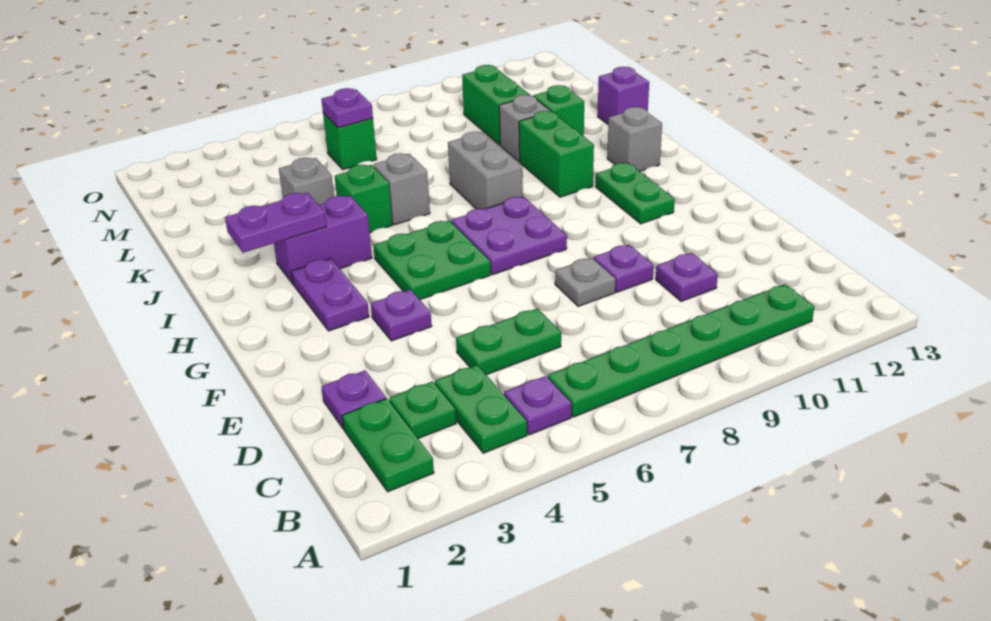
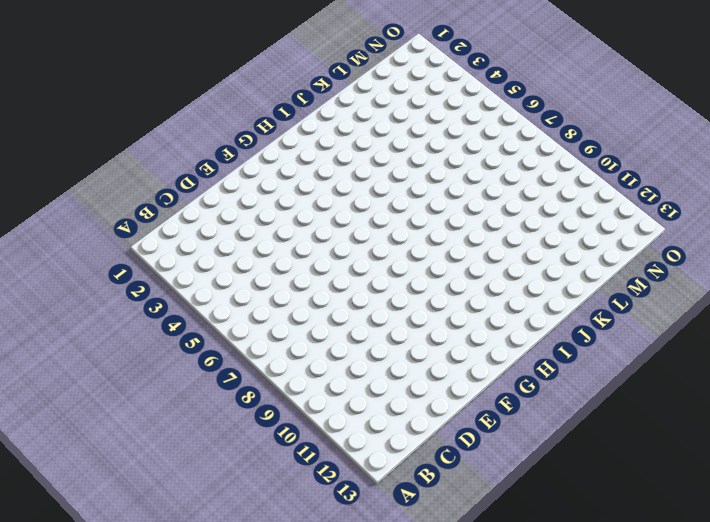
none -> green plate B2:C2 level 1
none -> green plate B4:C4 level 1
none -> purple plate B5 level 1

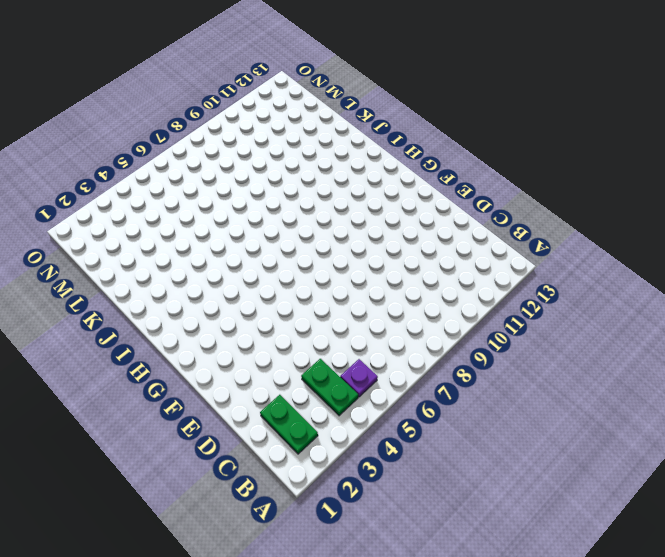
none -> green plate B6:B11 level 1
none -> green plate C3 level 1
none -> purple plate D2 level 1

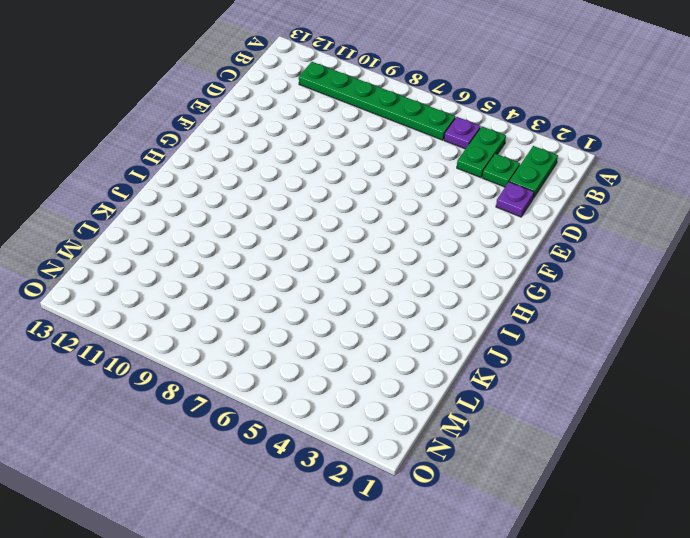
none -> green plate D5:D6 level 1
none -> purple plate D10 level 1
none -> grey plate E8 level 1

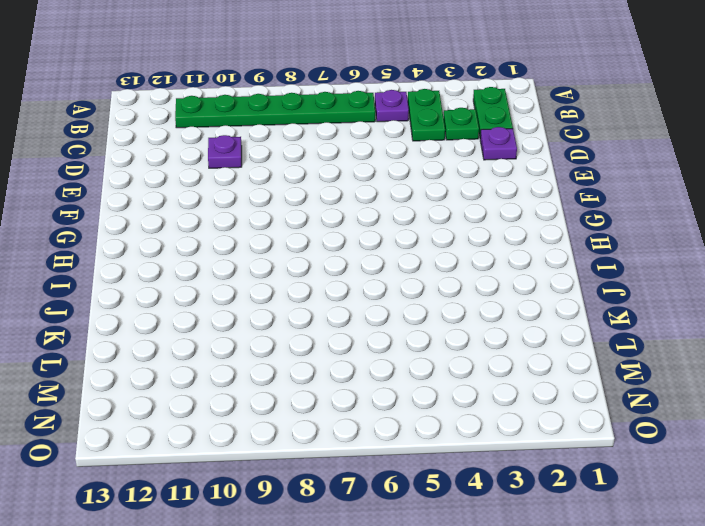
none -> green plate D5:D6 level 1
none -> grey plate E8 level 1
none -> purple plate E9 level 1

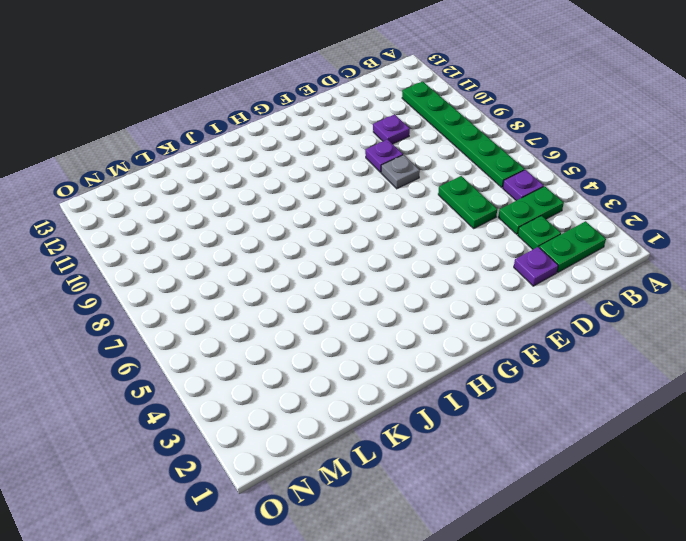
none -> purple plate F4 level 1
none -> purple plate G3:H3 level 1
none -> green plate G5:H6 level 1

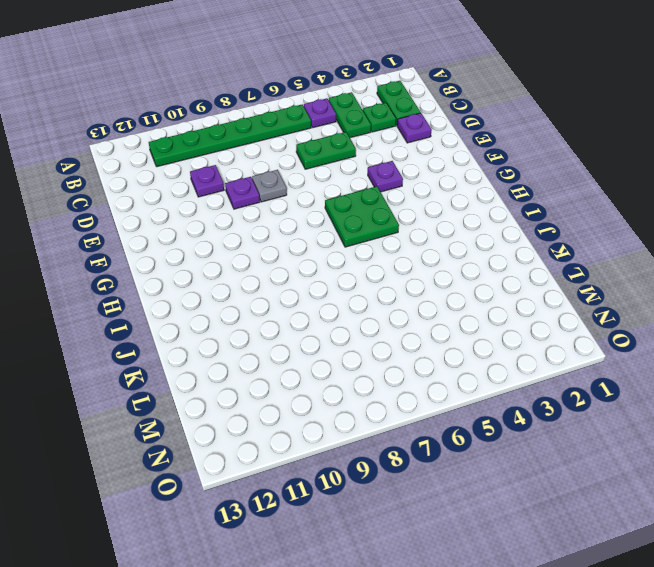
none -> purple plate G3:H3 level 1
none -> purple plate G7:H8 level 1
none -> green plate G11:H11 level 1

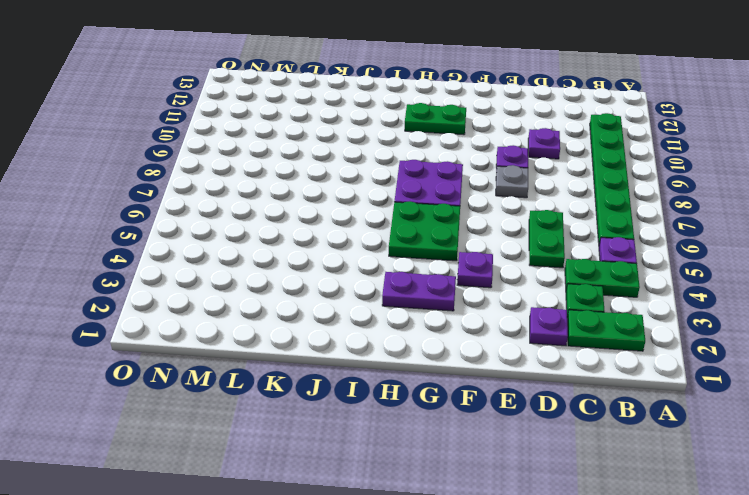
none -> purple brick I3:I4 level 1
none -> grey brick I8:J8 level 1
none -> green brick I10:J10 level 1

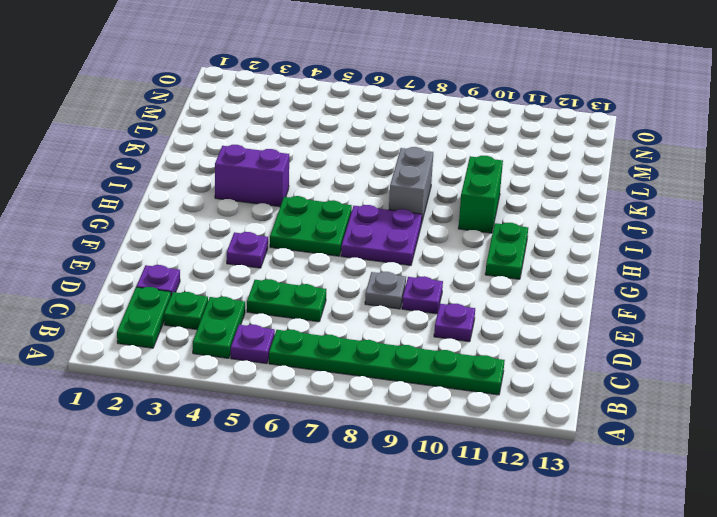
none -> purple plate G3:H3 level 1
none -> grey brick I12 level 1
none -> green brick J5 level 1

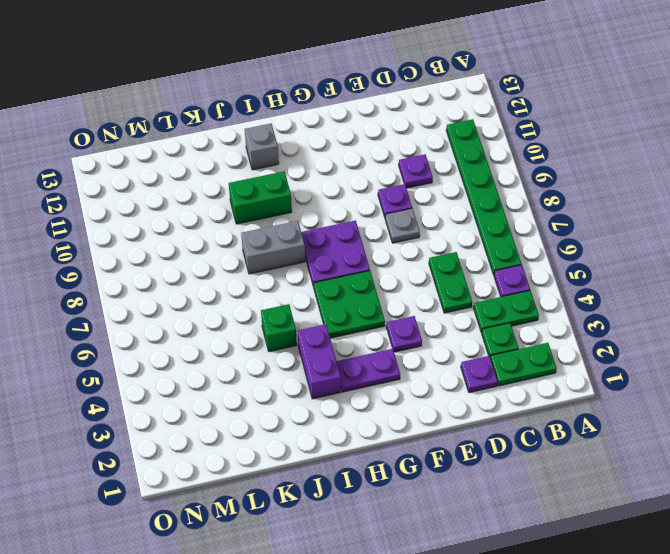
none -> green plate G11:H11 level 1
none -> grey brick J6 level 1
none -> grey brick K4 level 1

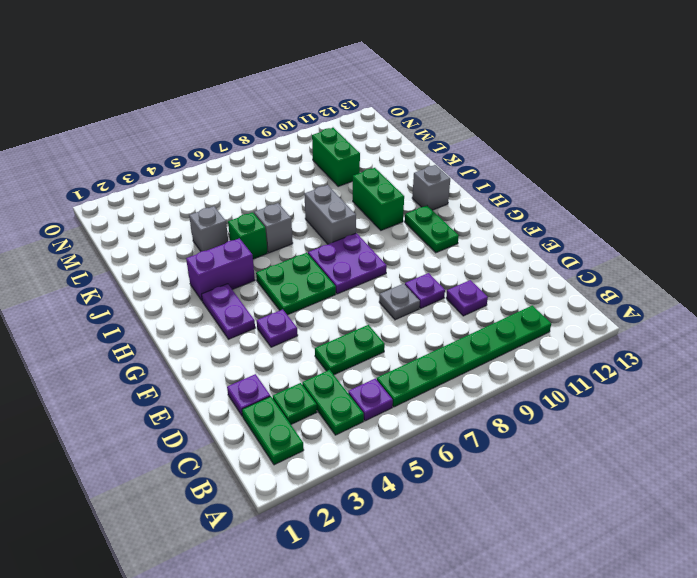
none -> grey brick K10 level 1
none -> green brick K11 level 1
none -> purple brick K13 level 1

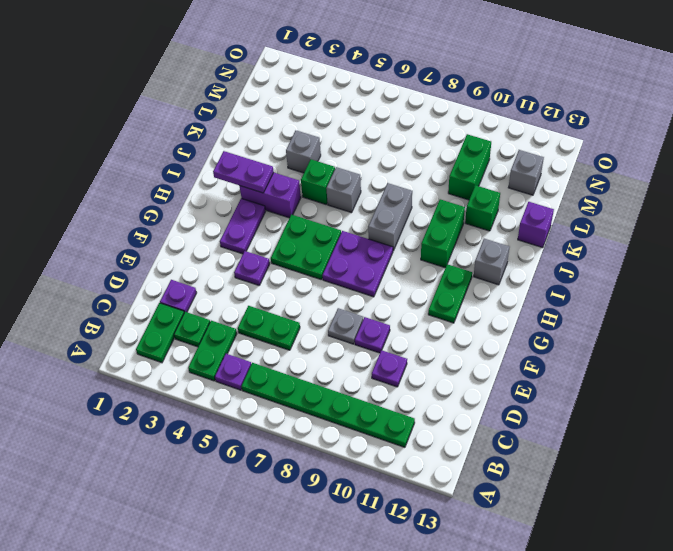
grey brick M12 level 1 -> grey brick K10 level 1
none -> green brick M6 level 1
none -> purple plate M6 level 2

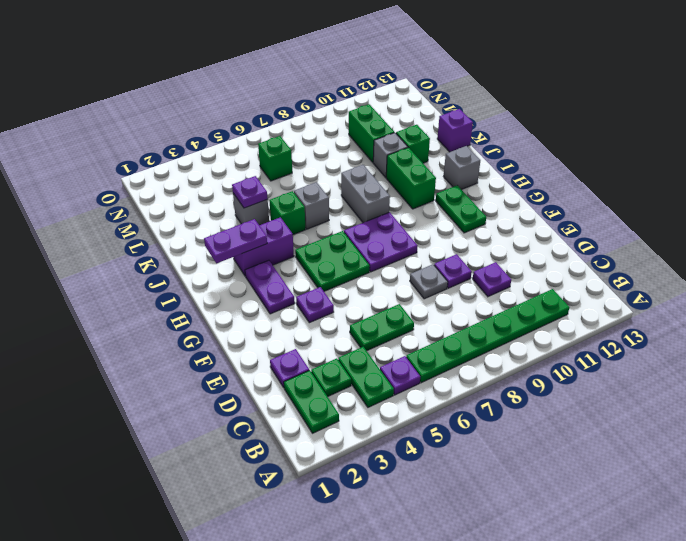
purple plate K4 level 2 -> purple plate M6 level 2

